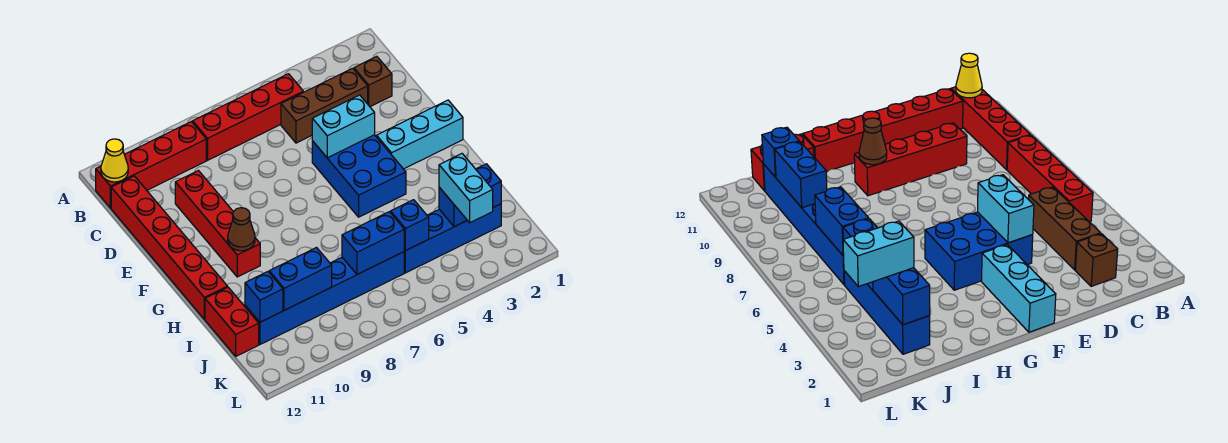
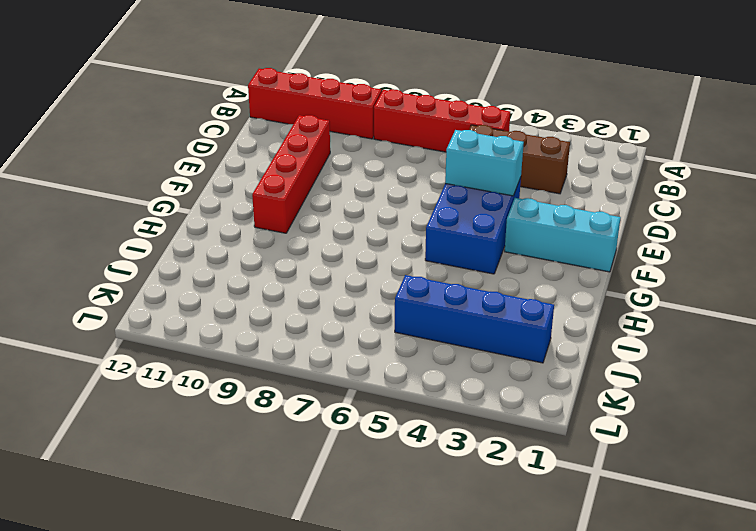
none -> brown brick C2 level 1
none -> red brick C12:H12 level 1
none -> red brick I12:J12 level 1

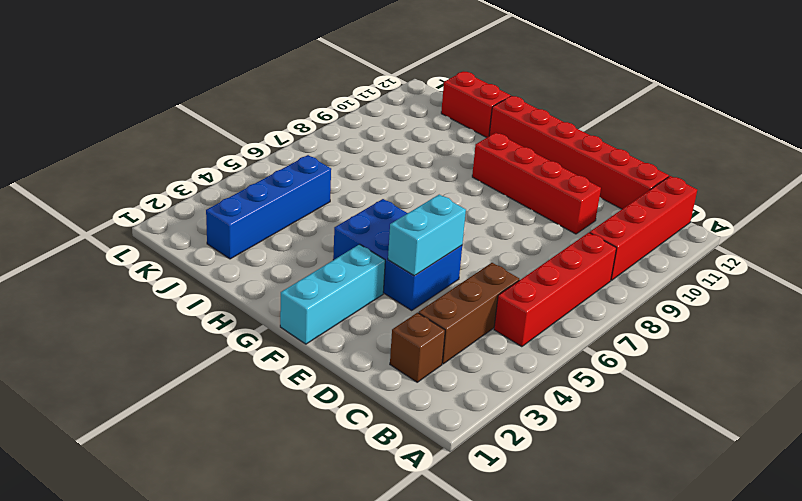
none -> blue brick J6:J11 level 1
none -> yellow cone B12 level 2
none -> brown cone G10 level 2

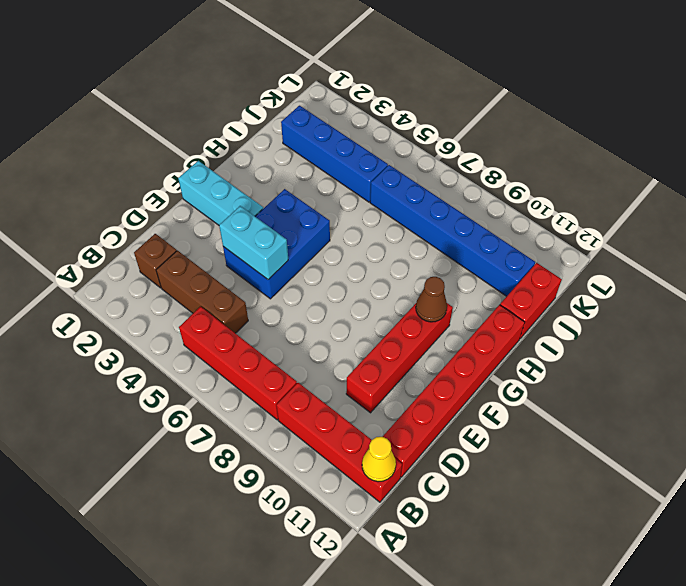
none -> blue brick J2:J3 level 2
none -> blue brick J5 level 2
none -> blue brick J6:J7 level 2

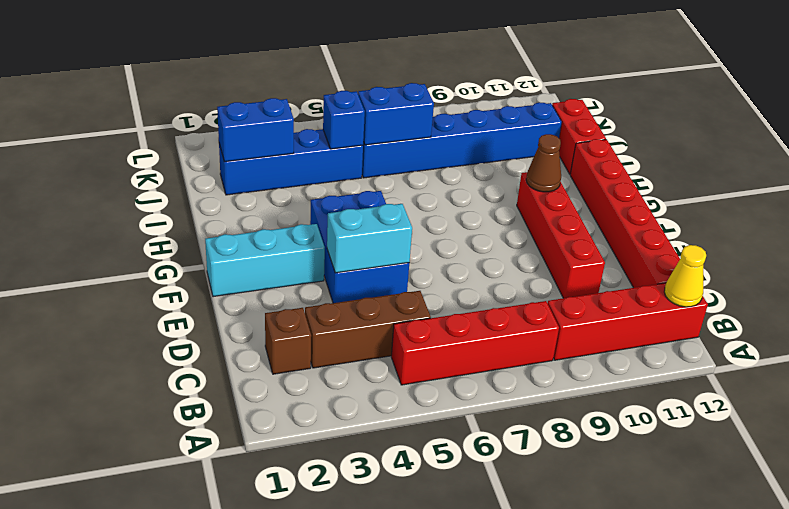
none -> blue brick J9:J10 level 2
none -> blue brick J11 level 2
none -> cyan brick J3:K3 level 3

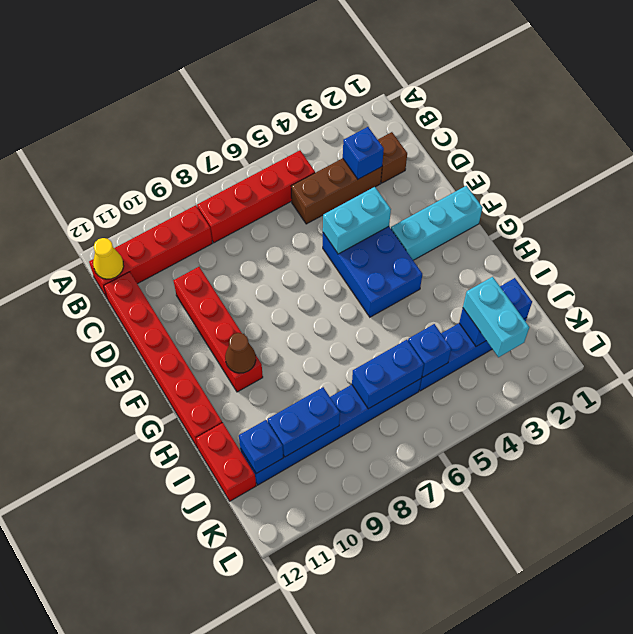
blue brick C3 level 2 -> none

